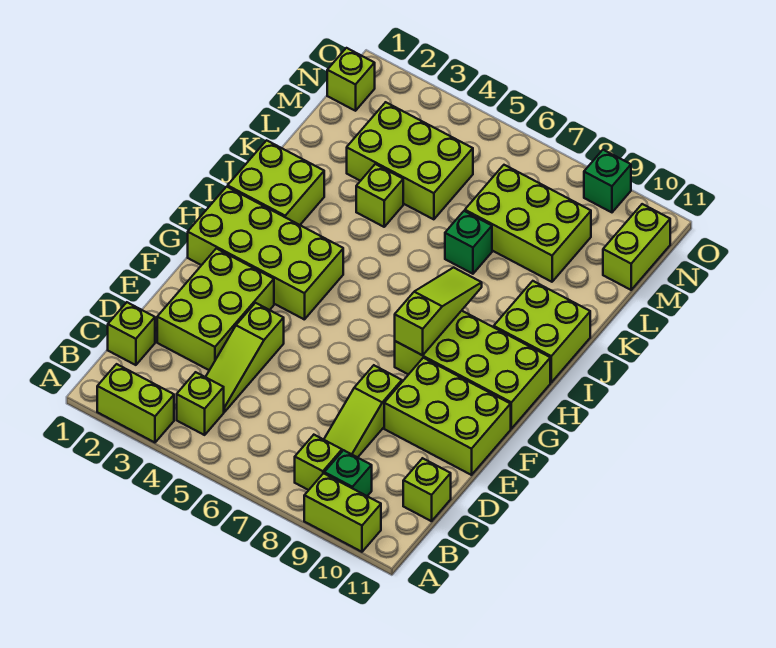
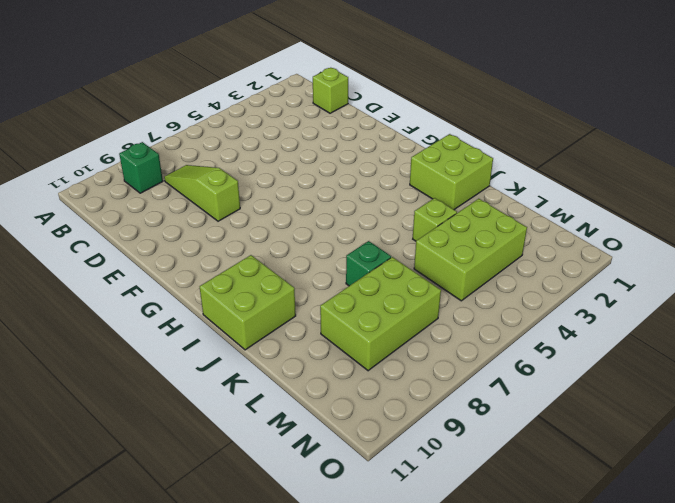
none -> lime brick A2:A3 level 1
none -> lime brick A9:A10 level 1
none -> lime brick B4 level 1

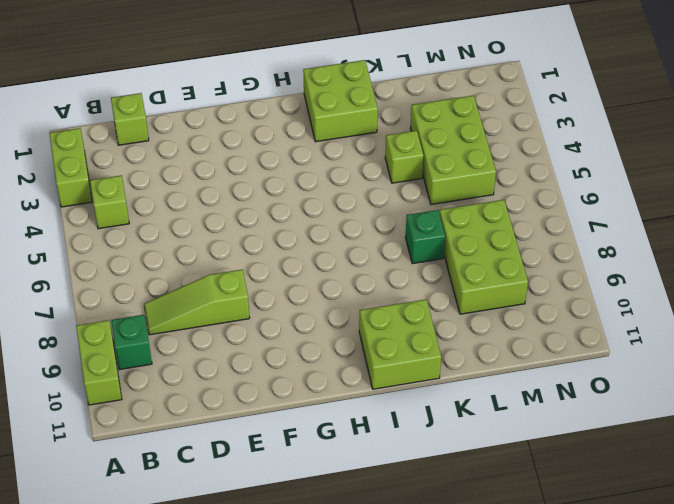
none -> lime brick B8 level 1
none -> lime slope C4:E4 level 1 top E
none -> lime brick C11 level 1

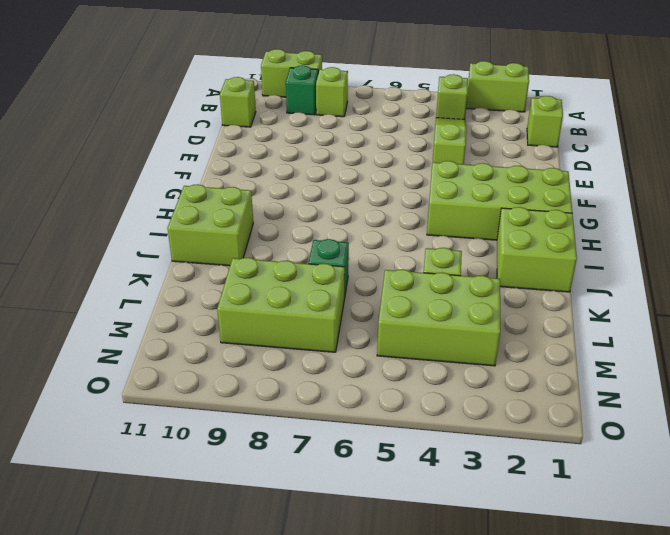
none -> lime slope C8:E8 level 1 top E
none -> lime brick D2:F3 level 1
none -> lime brick E9:F11 level 1

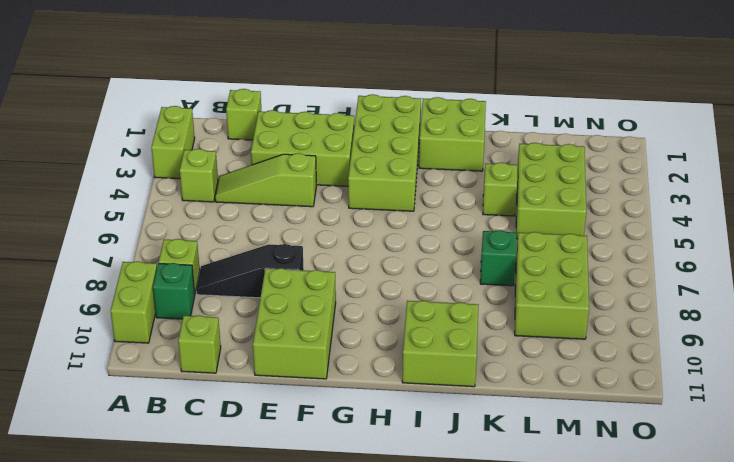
black slope C8:E8 level 1 top E -> lime slope C8:E8 level 1 top E
none -> lime brick G8:H11 level 1
none -> lime brick M11:N11 level 1
none -> lime brick N1 level 1

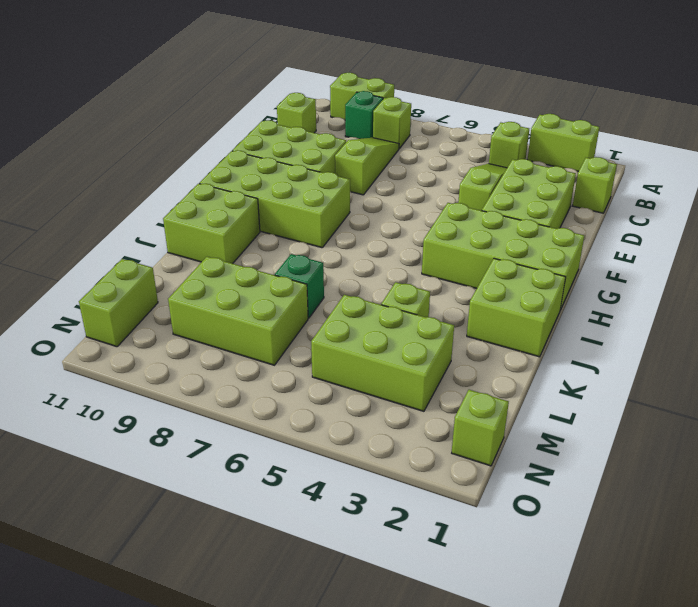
none -> green brick O9 level 1
none -> lime slope G8:I8 level 2 top G

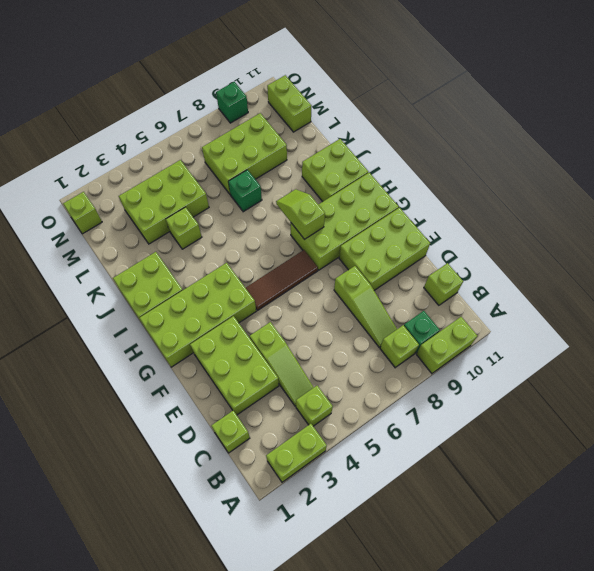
brown tile G5:G7 level 1 -> none
lime slope H8:I8 level 2 top H -> lime slope G8:I8 level 2 top G

